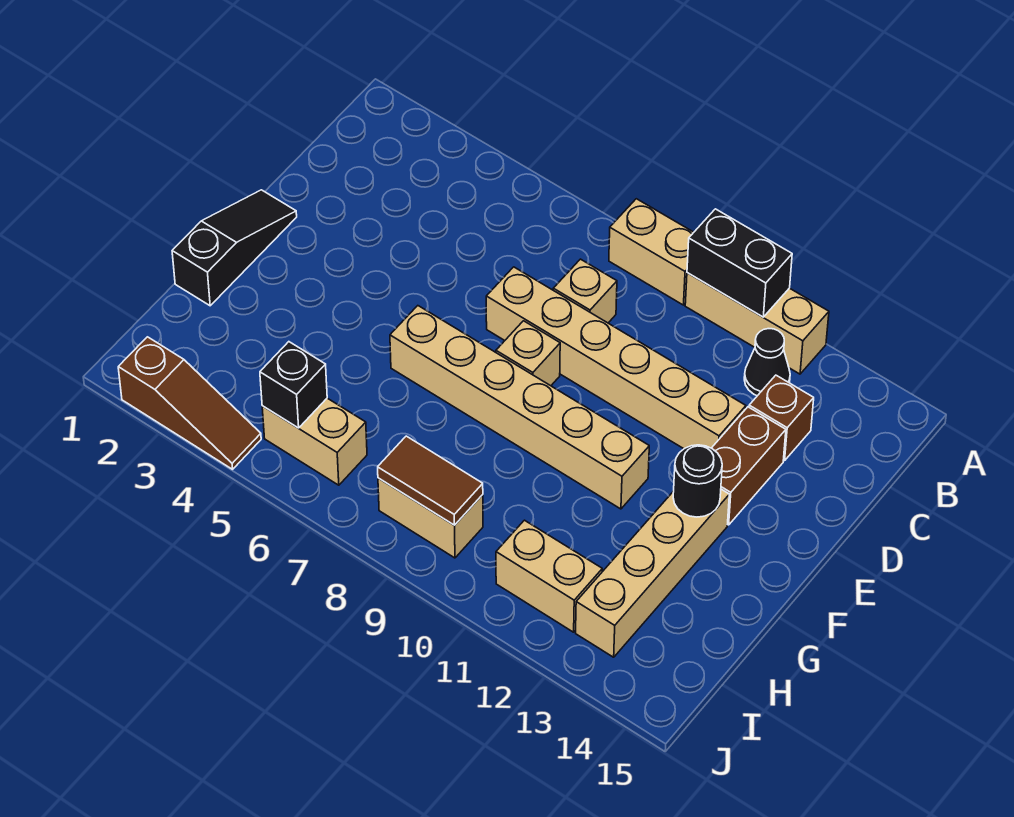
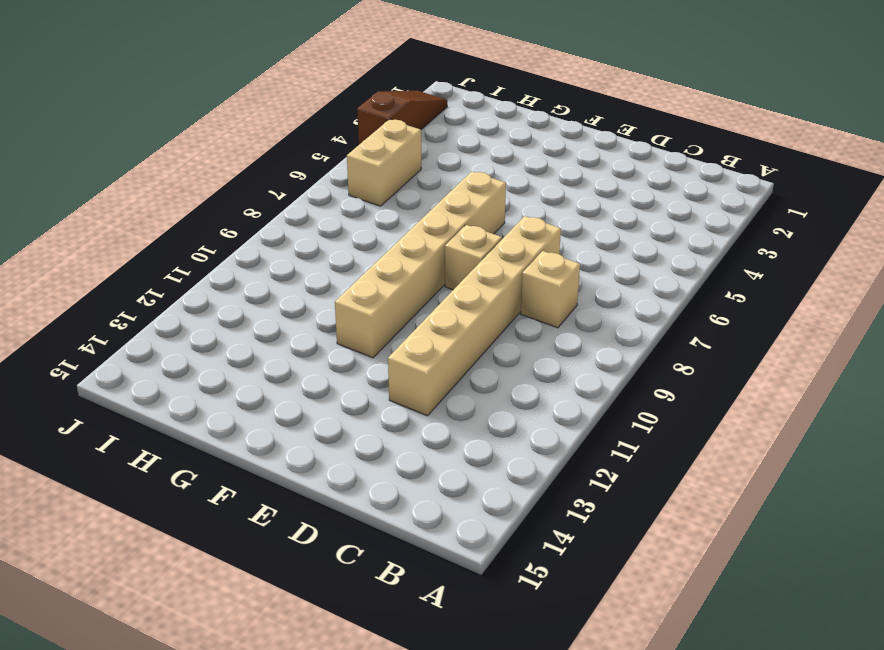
brown slope J2:J4 level 1 top 4 -> brown slope J2:J4 level 1 top 2
none -> tan brick A8:A9 level 1
none -> tan brick A10:A12 level 1
none -> black cone B12 level 1

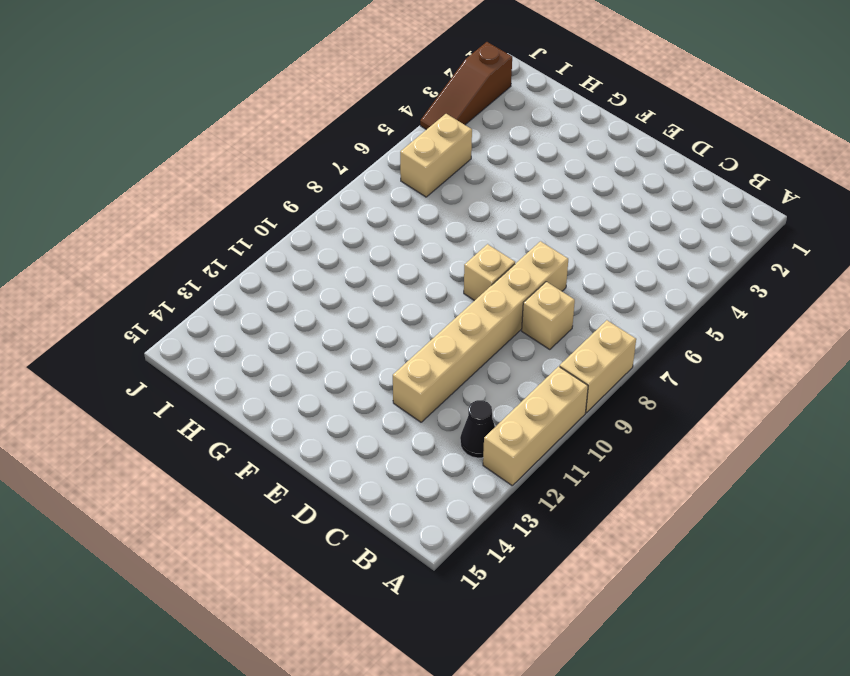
none -> brown brick C13 level 1
none -> brown brick D13:E13 level 1
none -> black slope E1:G1 level 1 top G

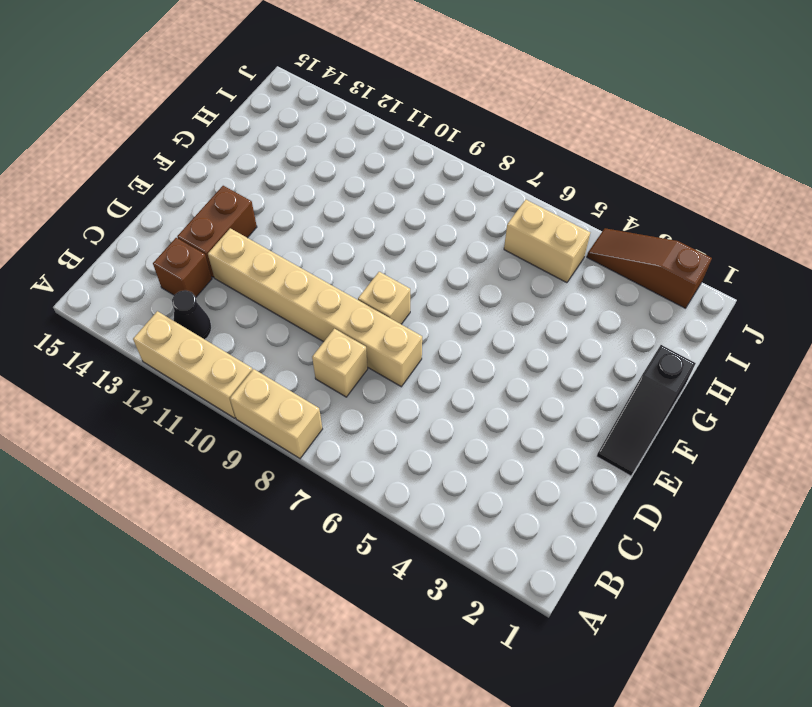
none -> tan brick F6:F11 level 1
none -> tan brick F13:I13 level 1
none -> tan brick I8:I9 level 1

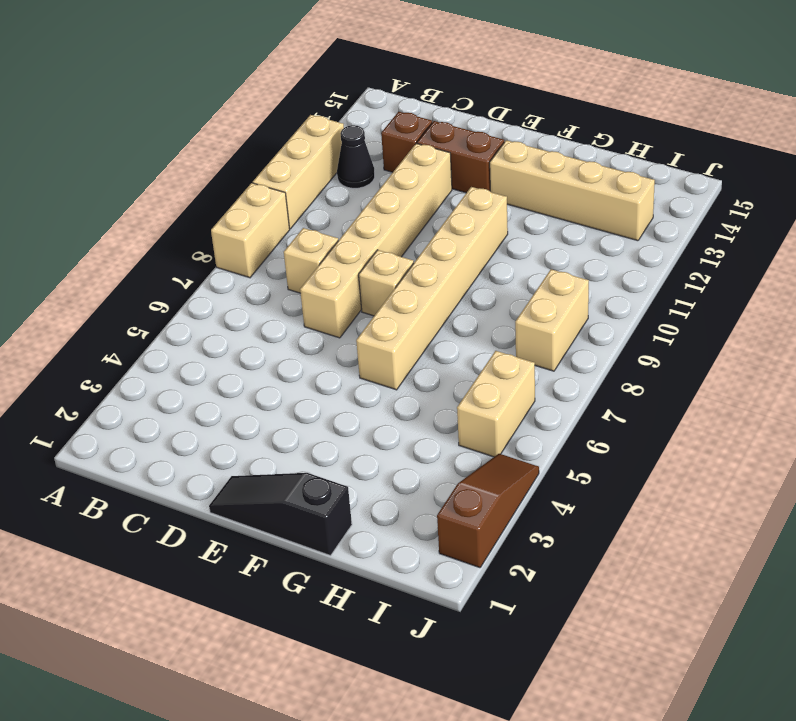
none -> tan brick I11:I12 level 1
none -> black brick A10:A11 level 2
none -> black round brick F13 level 2

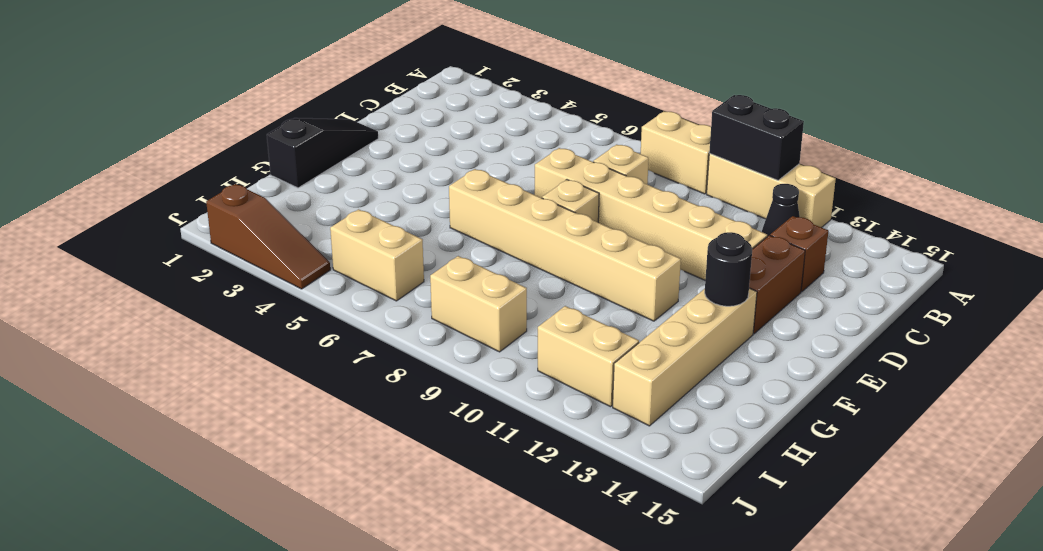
none -> black brick I5 level 2
none -> brown tile I8:I9 level 2

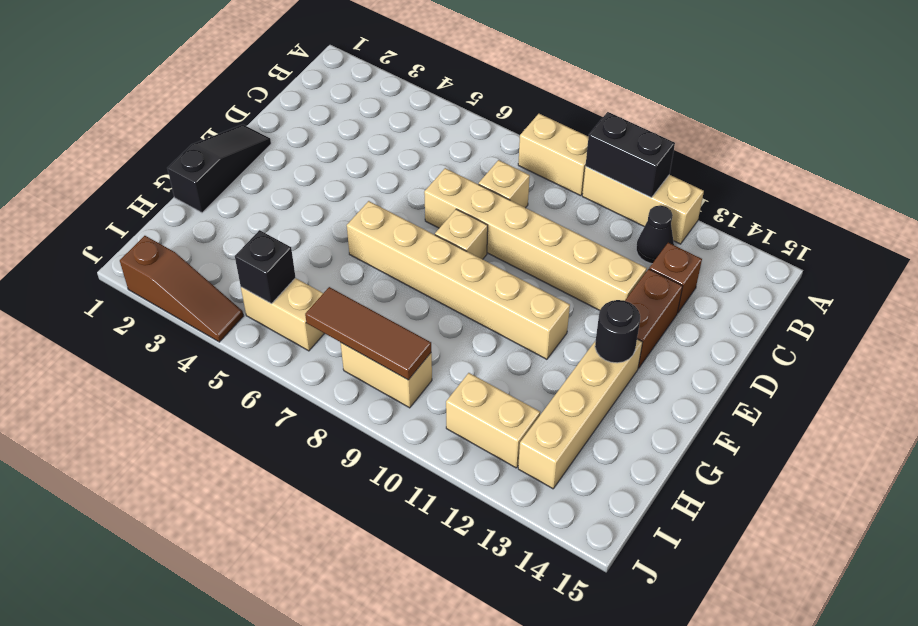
brown tile I7:I9 level 2 -> brown tile I8:I9 level 2

